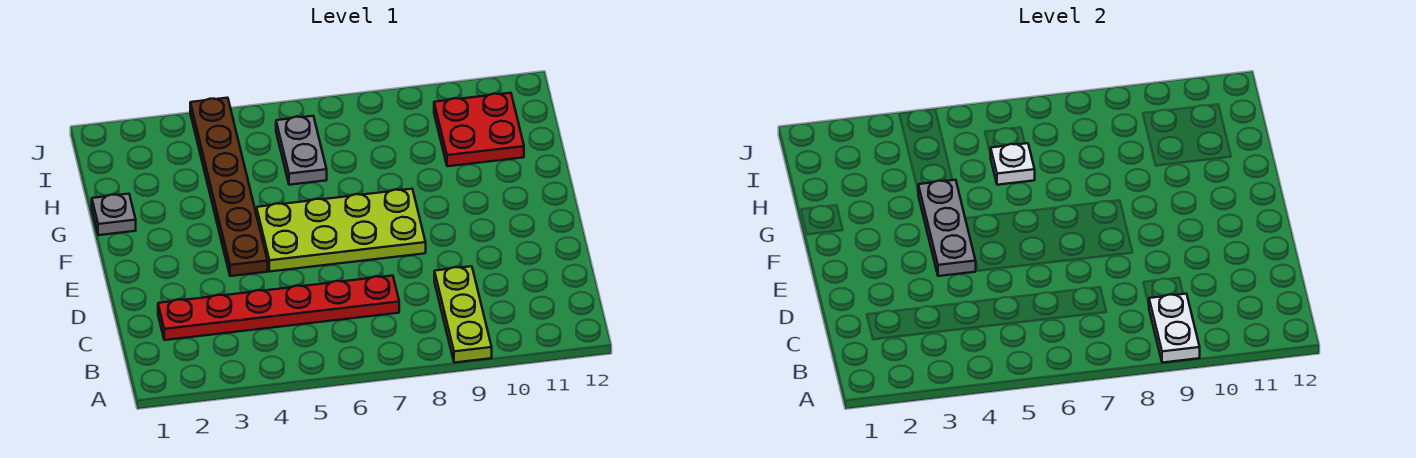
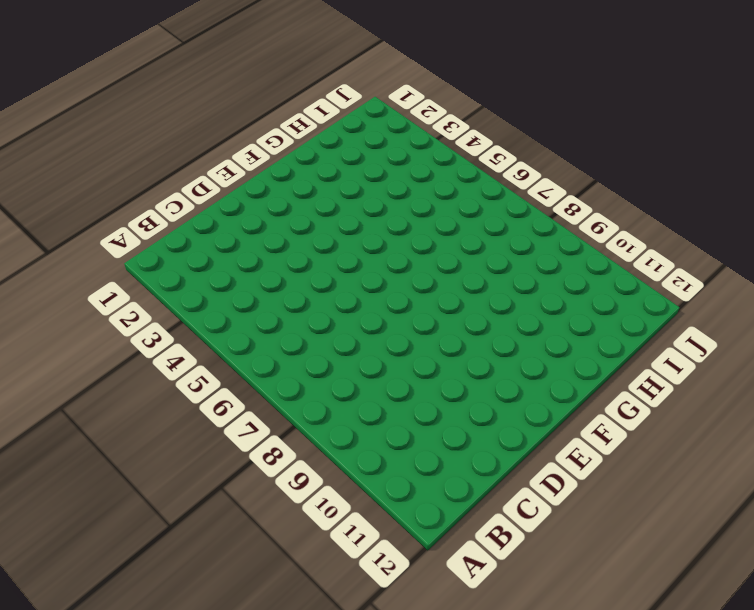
none -> lime plate A9:C9 level 1
none -> red plate C2:C7 level 1

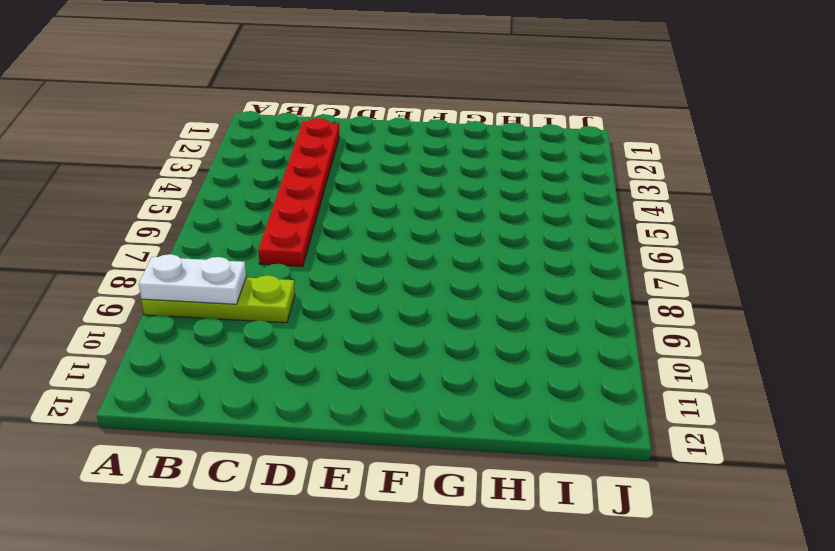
none -> brown plate E4:J4 level 1
none -> lime plate E5:F8 level 1

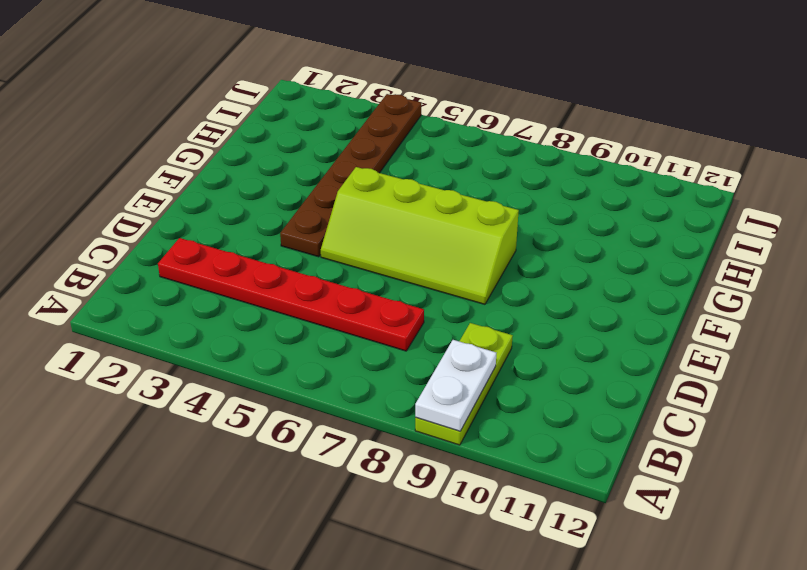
lime slope E5:F8 level 1 top F -> lime plate E5:F8 level 1
none -> grey plate G1 level 1
none -> grey plate H6:I6 level 1

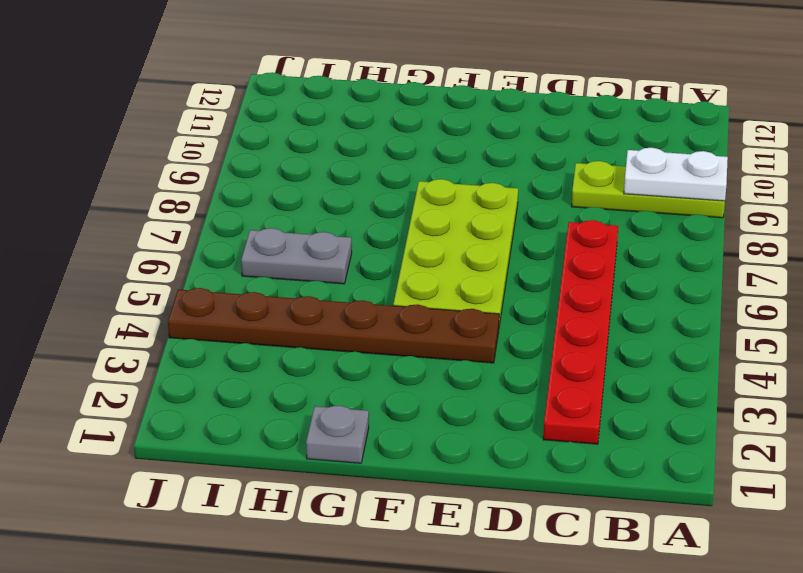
none -> red plate H10:I11 level 1
none -> grey plate E4:G4 level 2

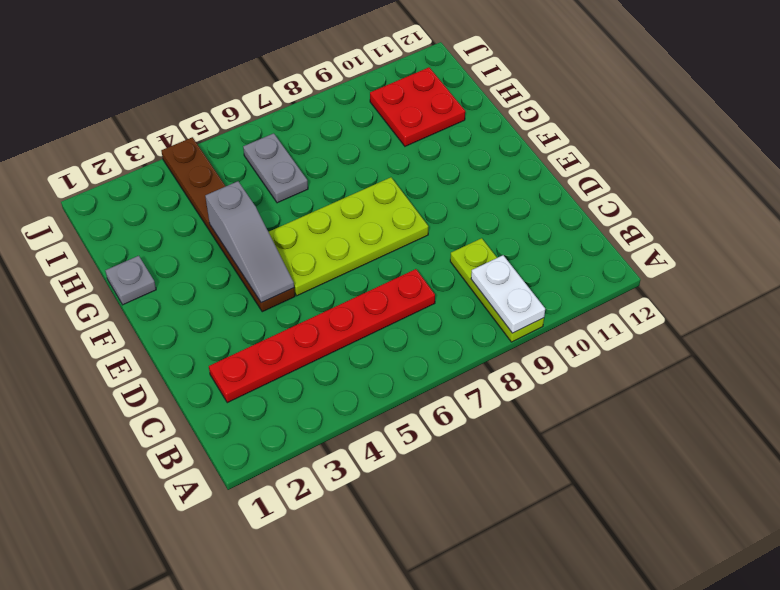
grey slope E4:G4 level 2 top G -> grey plate E4:G4 level 2
none -> white plate H6 level 2

